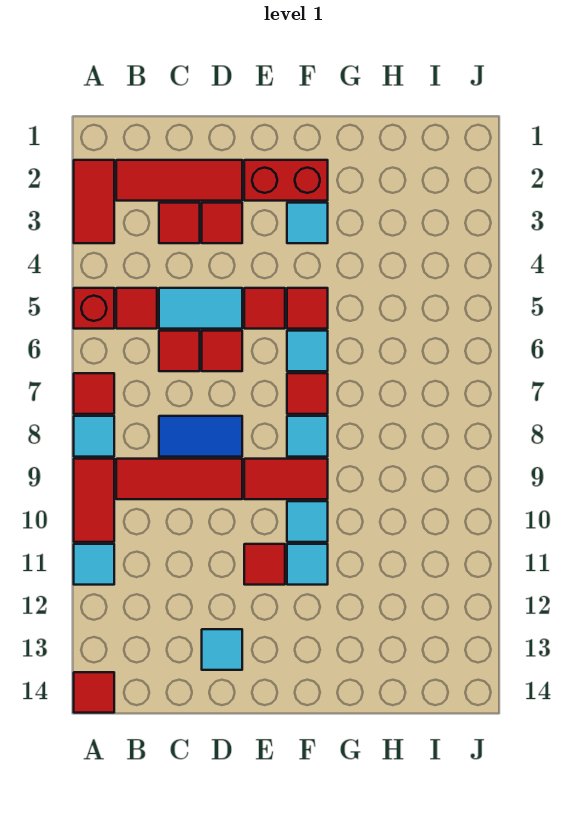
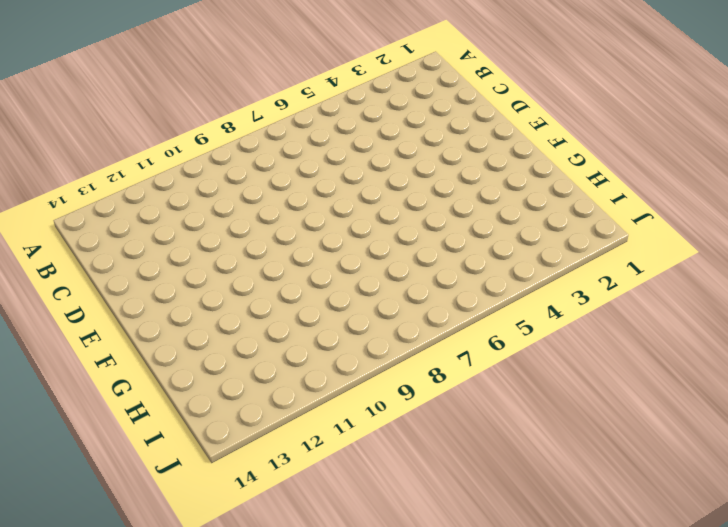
none -> red tile A2:A3 level 1
none -> red brick A5 level 1
none -> red tile A7 level 1

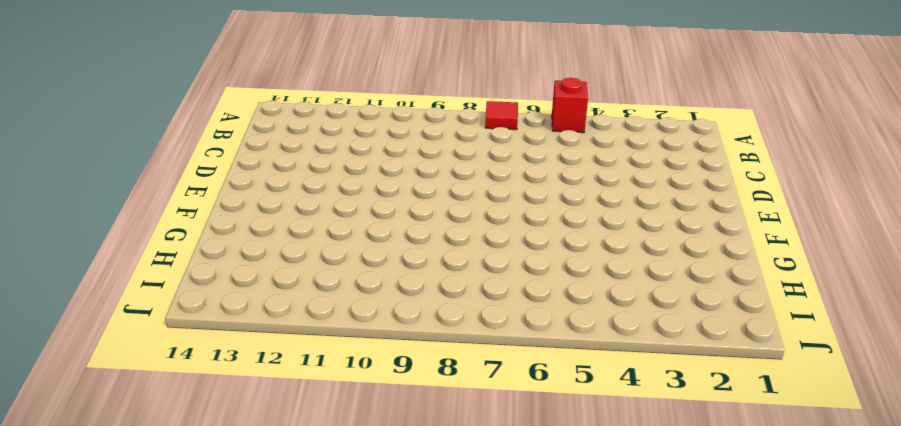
none -> red tile A2:A3 level 1
none -> cyan tile A8 level 1
none -> red tile A9:A10 level 1

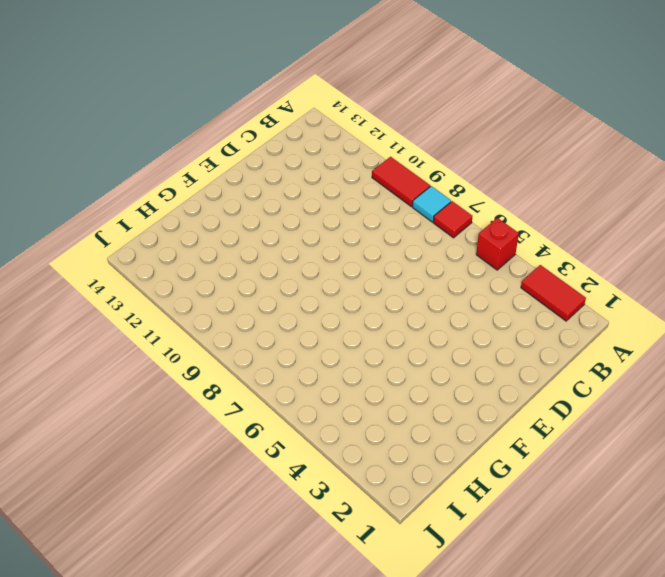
none -> cyan tile A11 level 1
none -> red tile A14 level 1
none -> red tile B2:D2 level 1

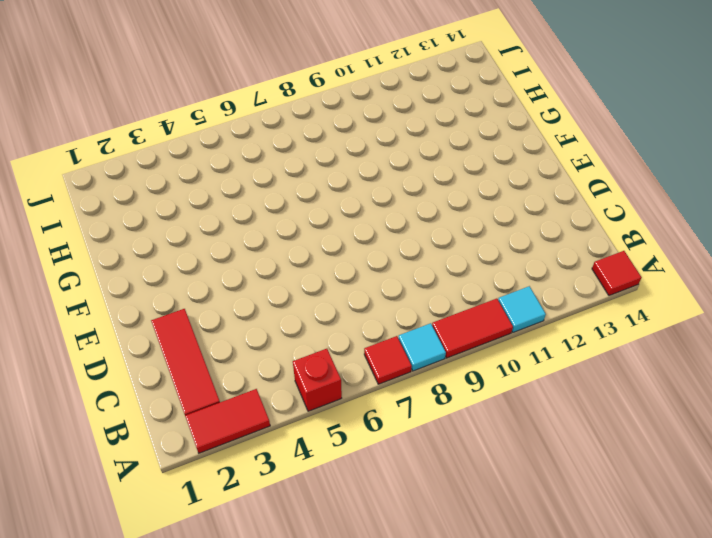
none -> red tile B5 level 1
none -> red tile B9:D9 level 1
none -> red tile C3 level 1

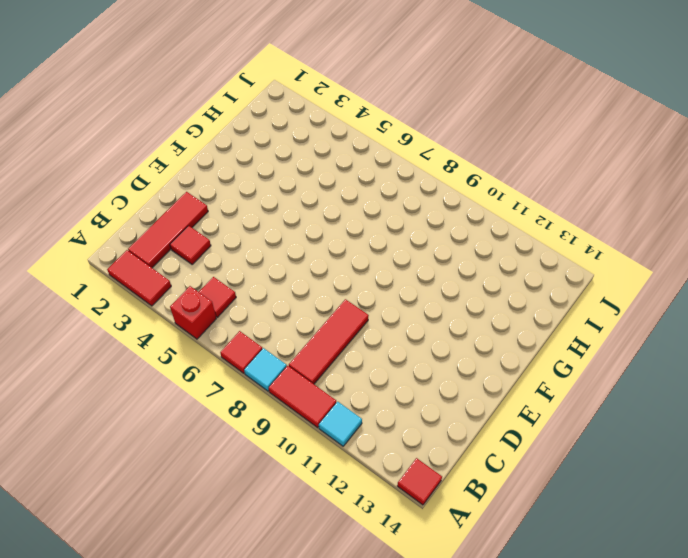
none -> cyan tile C5:D5 level 1
none -> red tile C6 level 1
none -> blue tile C8:D8 level 1

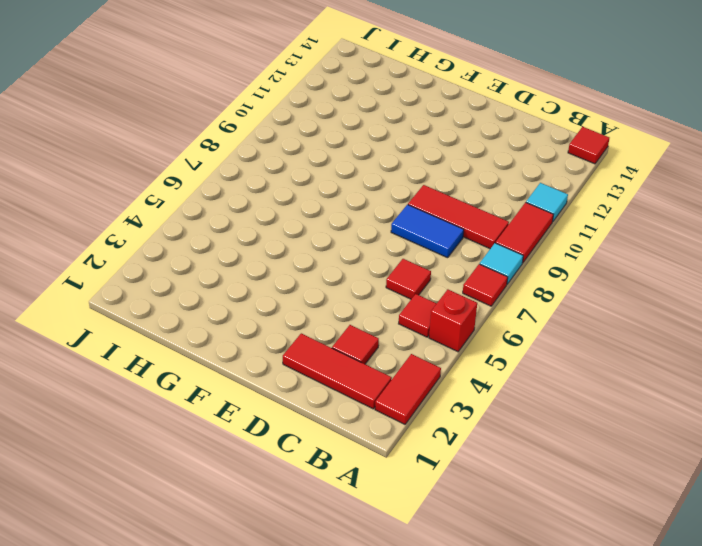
none -> cyan tile C5:D5 level 1
none -> red tile D3 level 1
none -> red tile D6 level 1

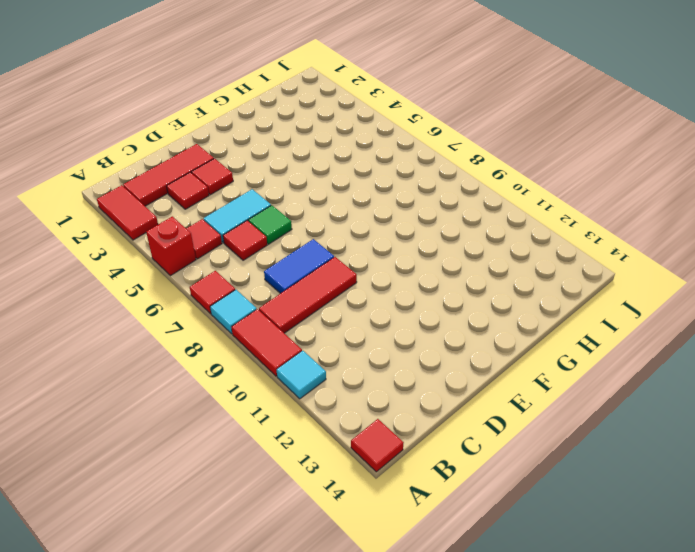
green tile D6 level 1 -> red tile D6 level 1
none -> cyan tile D13 level 1
none -> red brick E2:F2 level 1
none -> red tile E5 level 1

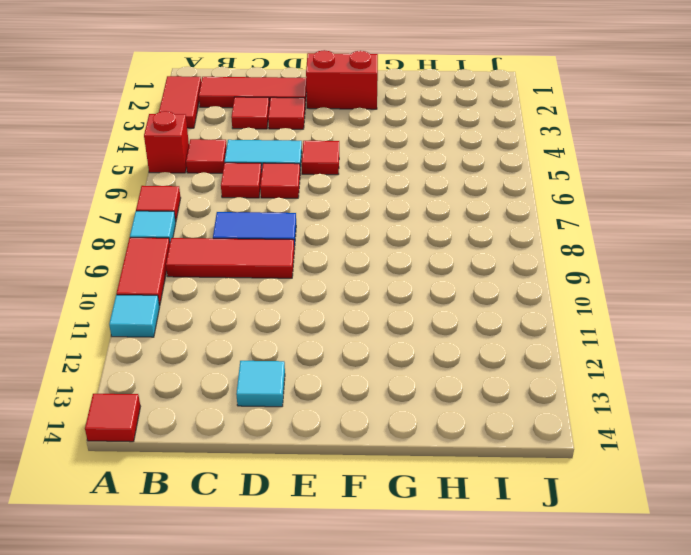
none -> red tile E9:F9 level 1
none -> red tile E11 level 1
none -> cyan tile F3 level 1

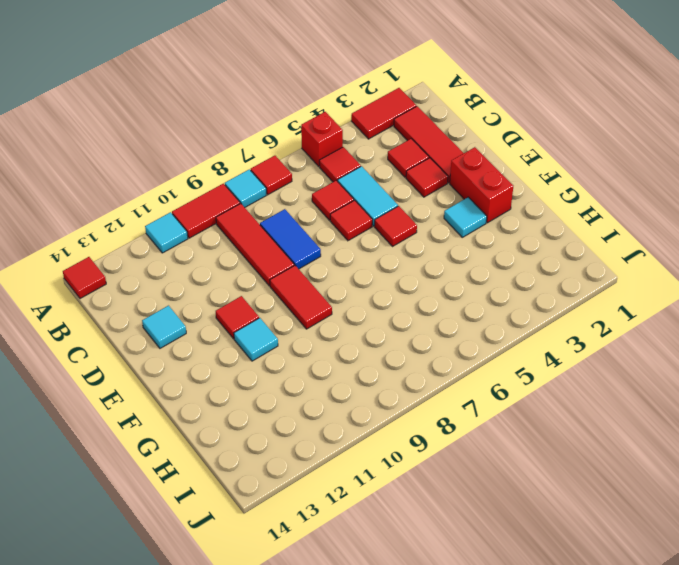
none -> red tile F5 level 1
none -> cyan tile F6 level 1
none -> red tile F7 level 1

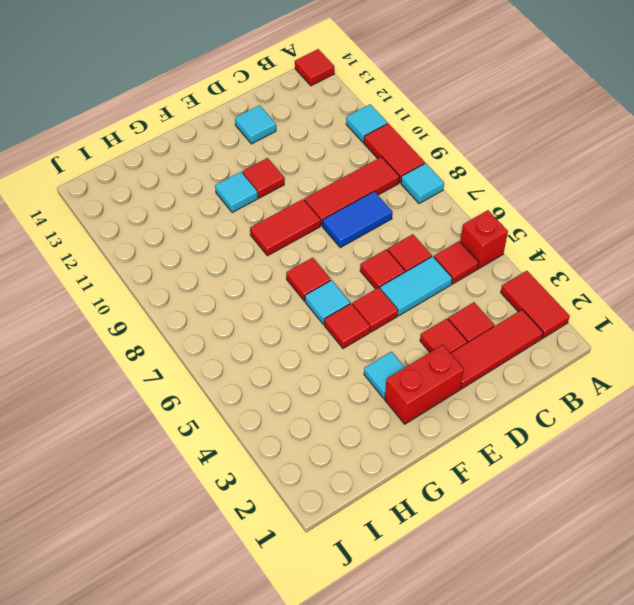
none -> red tile A7 level 1
none -> cyan tile F8 level 1
none -> cyan tile F10 level 1

